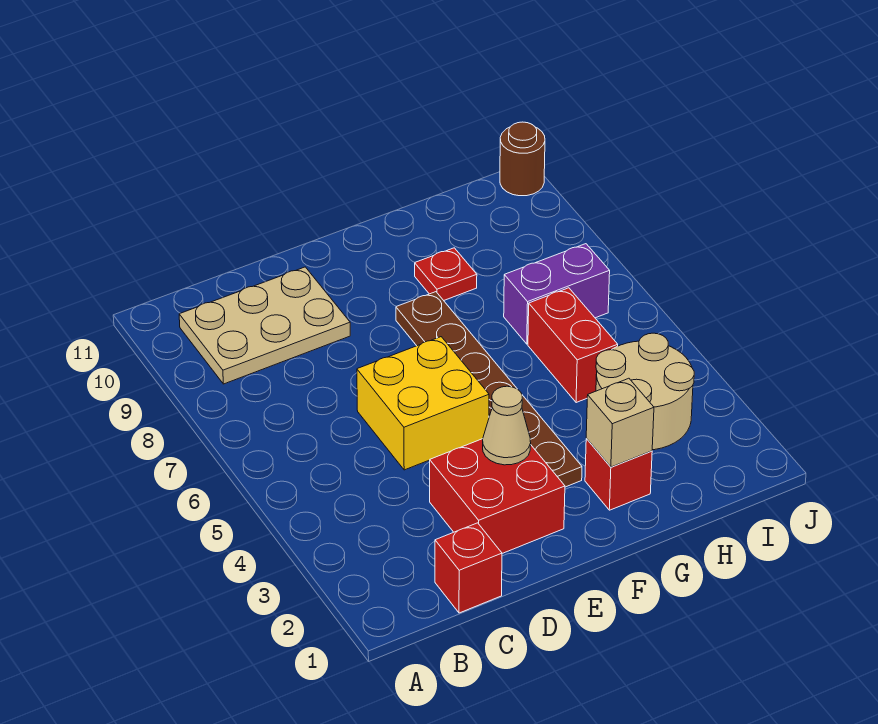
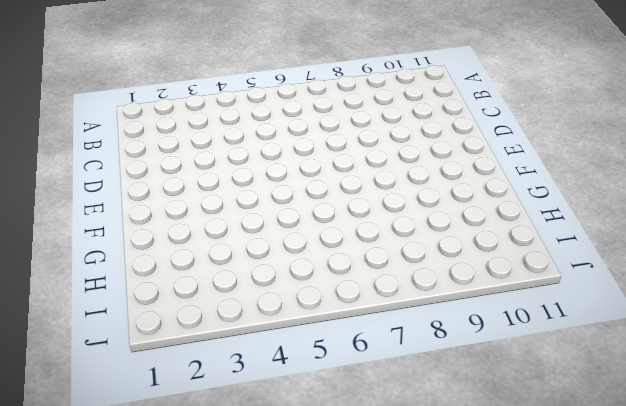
none -> tan plate B9:D10 level 1
none -> red brick C1 level 1
none -> red brick D2:E3 level 1

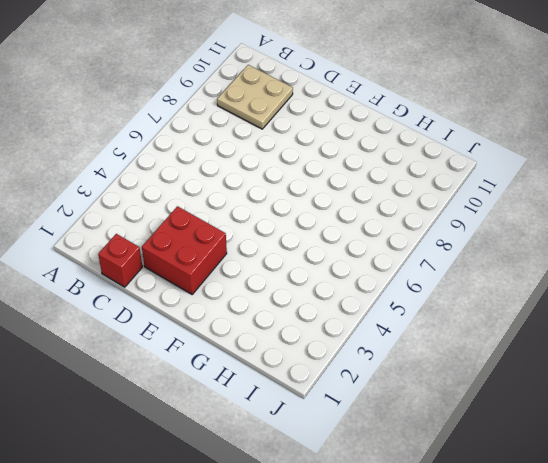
tan plate B9:C10 level 1 -> tan plate B9:D10 level 1
none -> yellow brick D5:E6 level 1
none -> brown plate F3:F8 level 1
none -> red brick G2 level 1

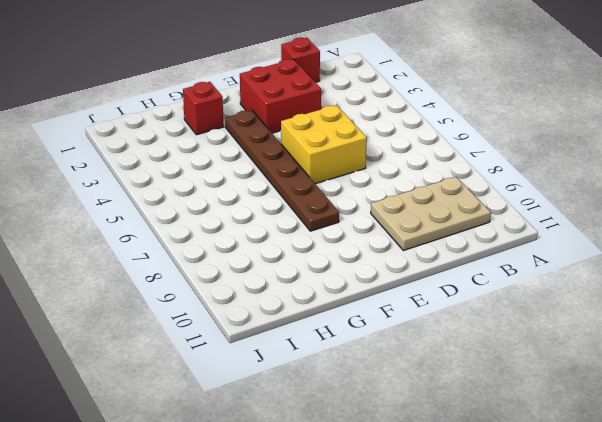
none -> red plate G9 level 1
none -> tan round brick H3:I4 level 1
none -> red brick H5:H6 level 1

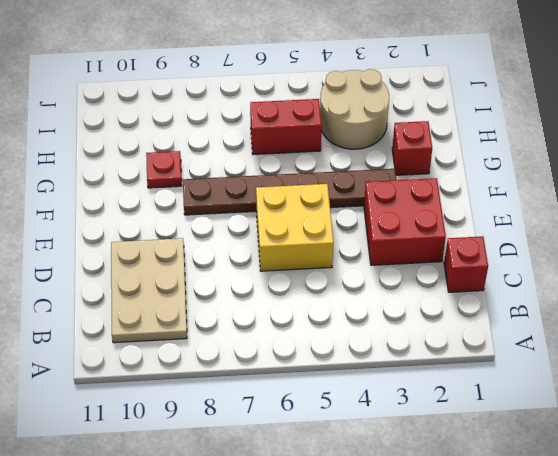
none -> purple brick H7:I7 level 1
none -> brown round brick J11 level 1
none -> tan cone E3 level 2

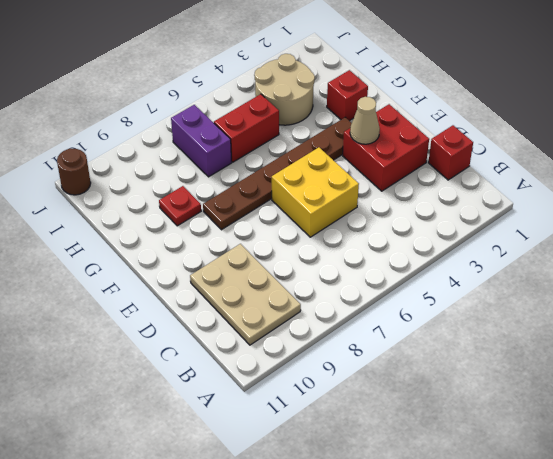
none -> tan brick G2 level 2

